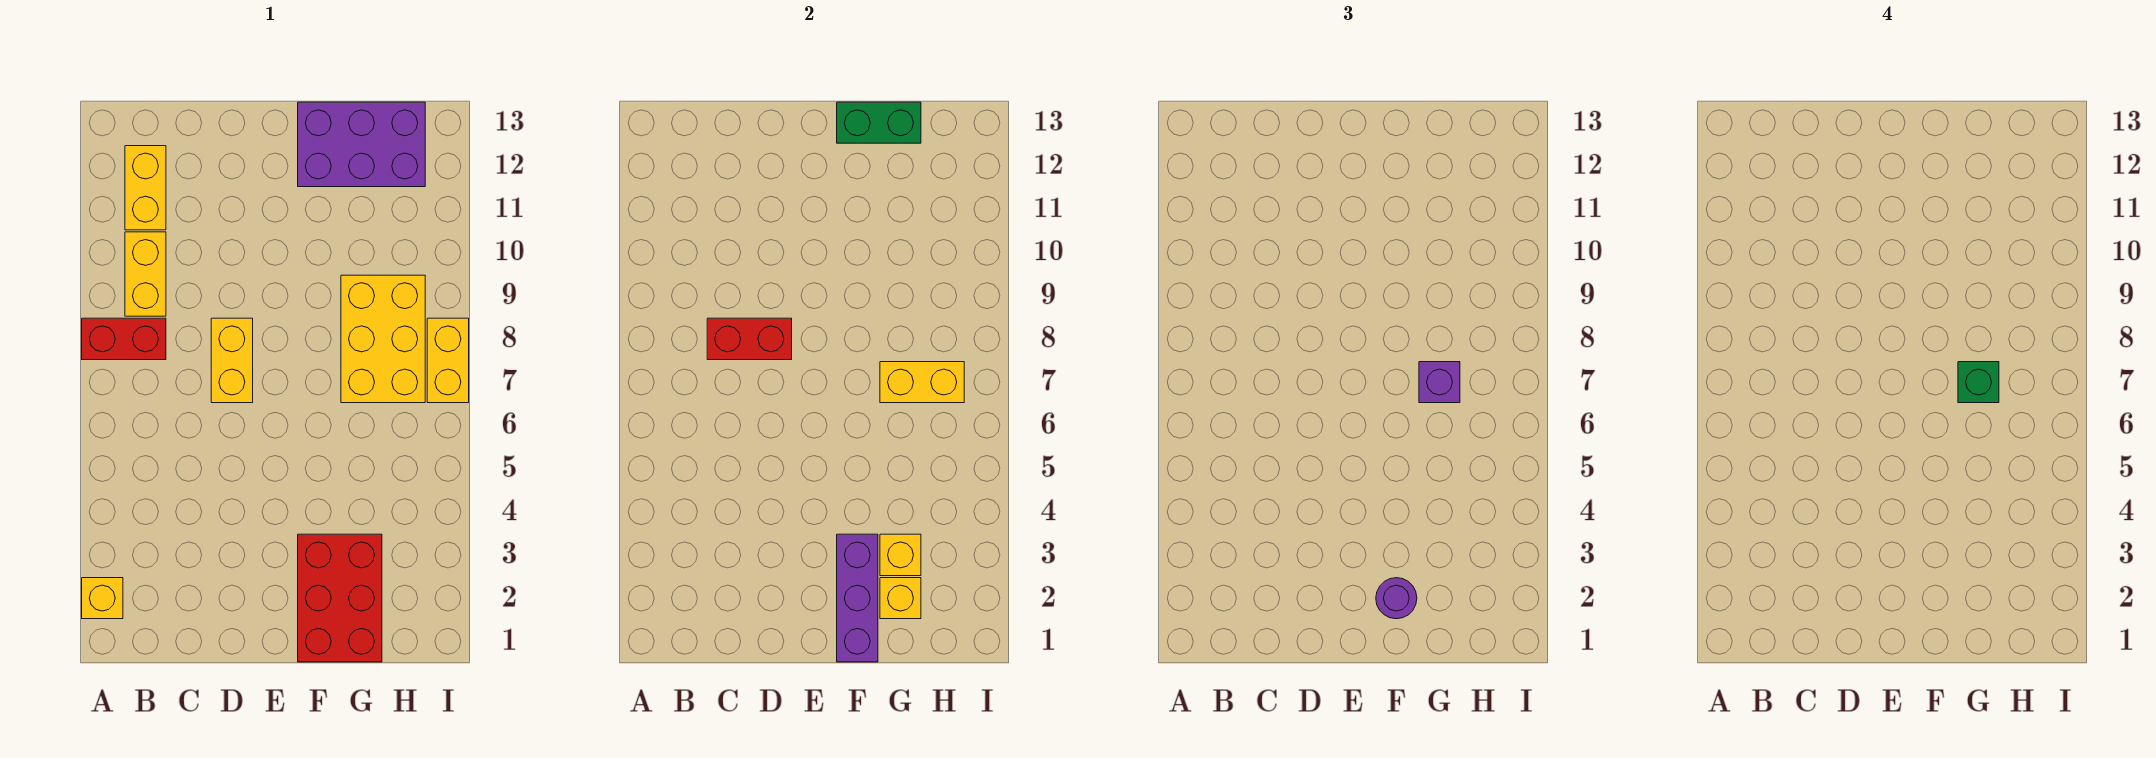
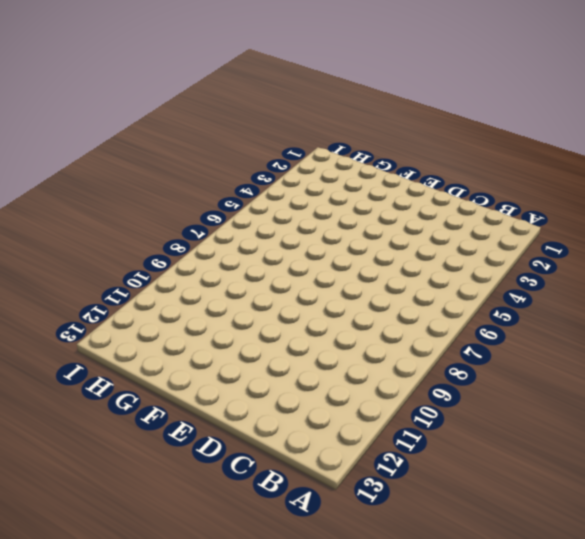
none -> yellow brick A2 level 1
none -> red brick A8:B8 level 1
none -> yellow brick B9:B10 level 1

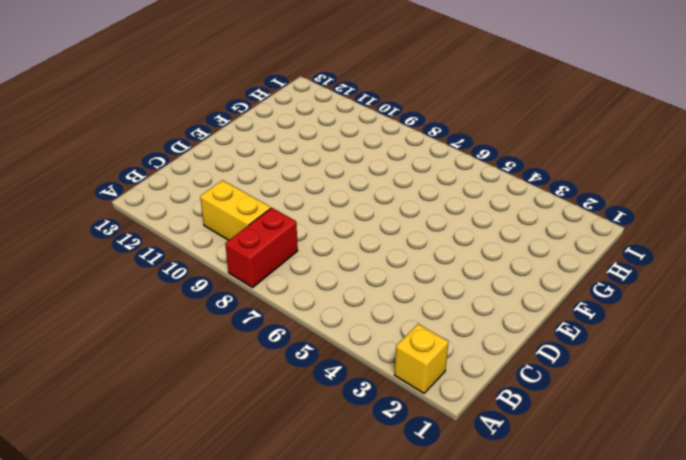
none -> yellow brick B11:B12 level 1
none -> yellow brick D7:D8 level 1
none -> red brick F1:G3 level 1

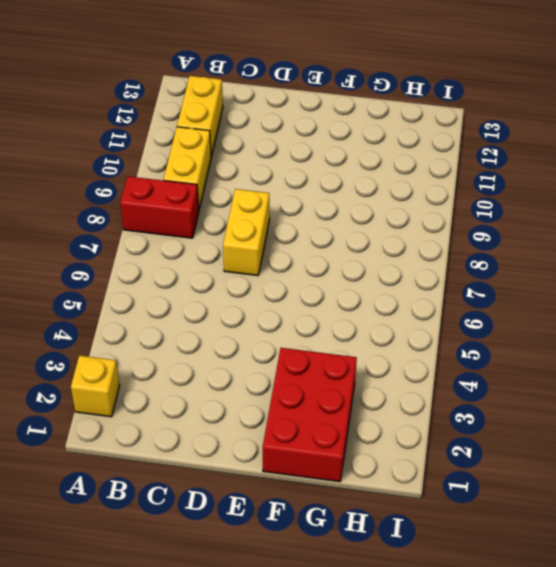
none -> purple brick F12:H13 level 1
none -> yellow brick G7:H9 level 1
none -> yellow brick I7:I8 level 1

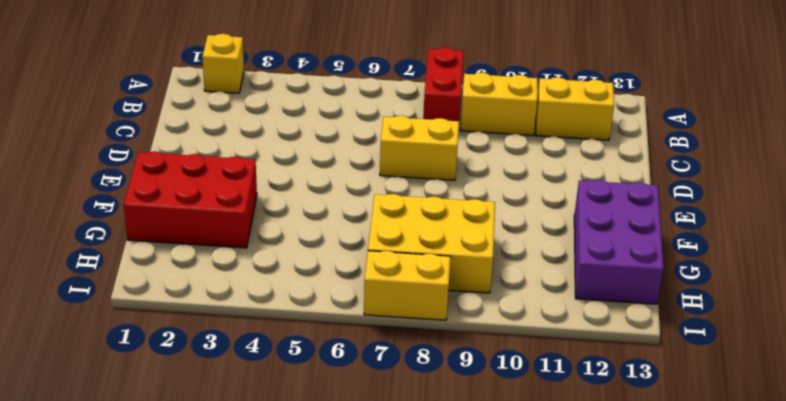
none -> red brick C8:D8 level 2
none -> purple brick F1:F3 level 2
none -> green brick F13:G13 level 2

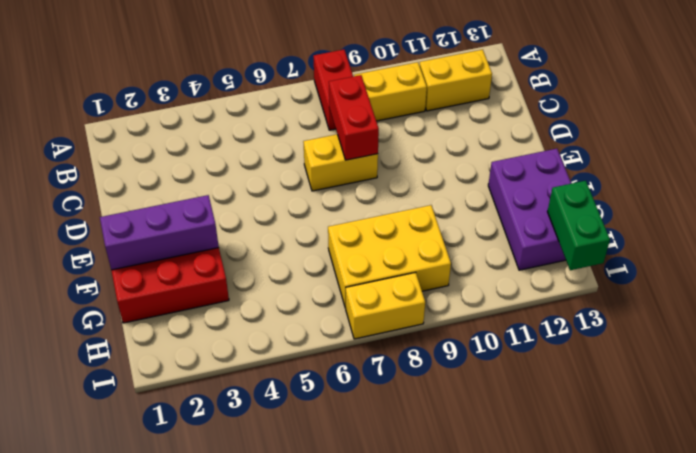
green brick H13:I13 level 2 -> green brick F13:G13 level 2
none -> yellow brick A2 level 1
none -> yellow brick G2 level 2
none -> yellow brick G3 level 2

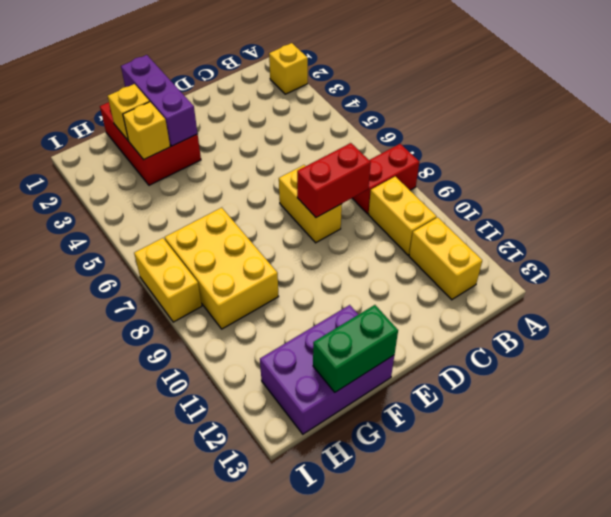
none -> yellow brick G7:H7 level 2
none -> purple round brick F2 level 3
none -> purple brick G7 level 3

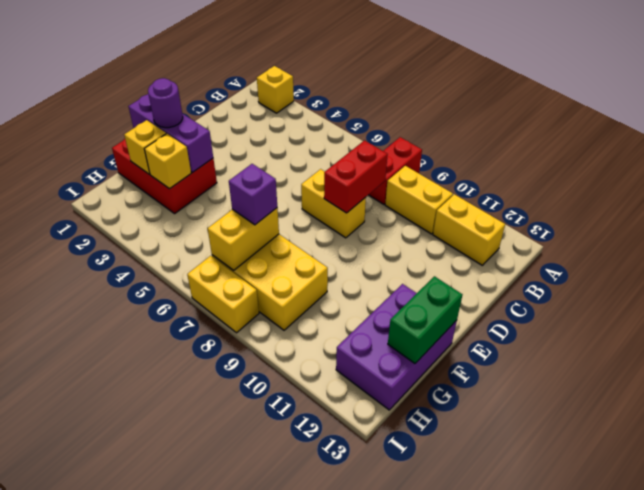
none -> green brick G7 level 4

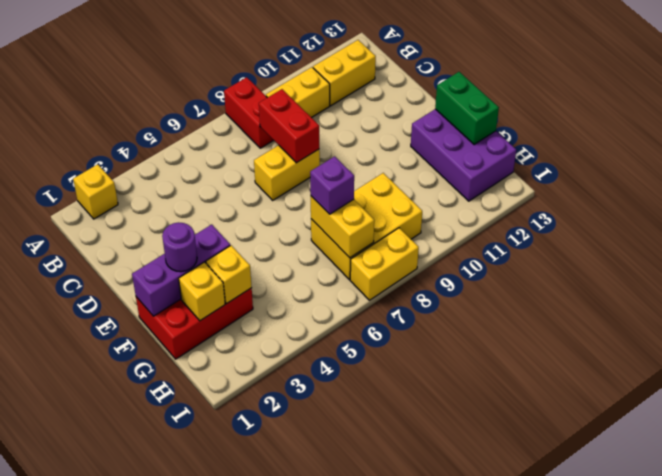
none -> green brick G7 level 4

